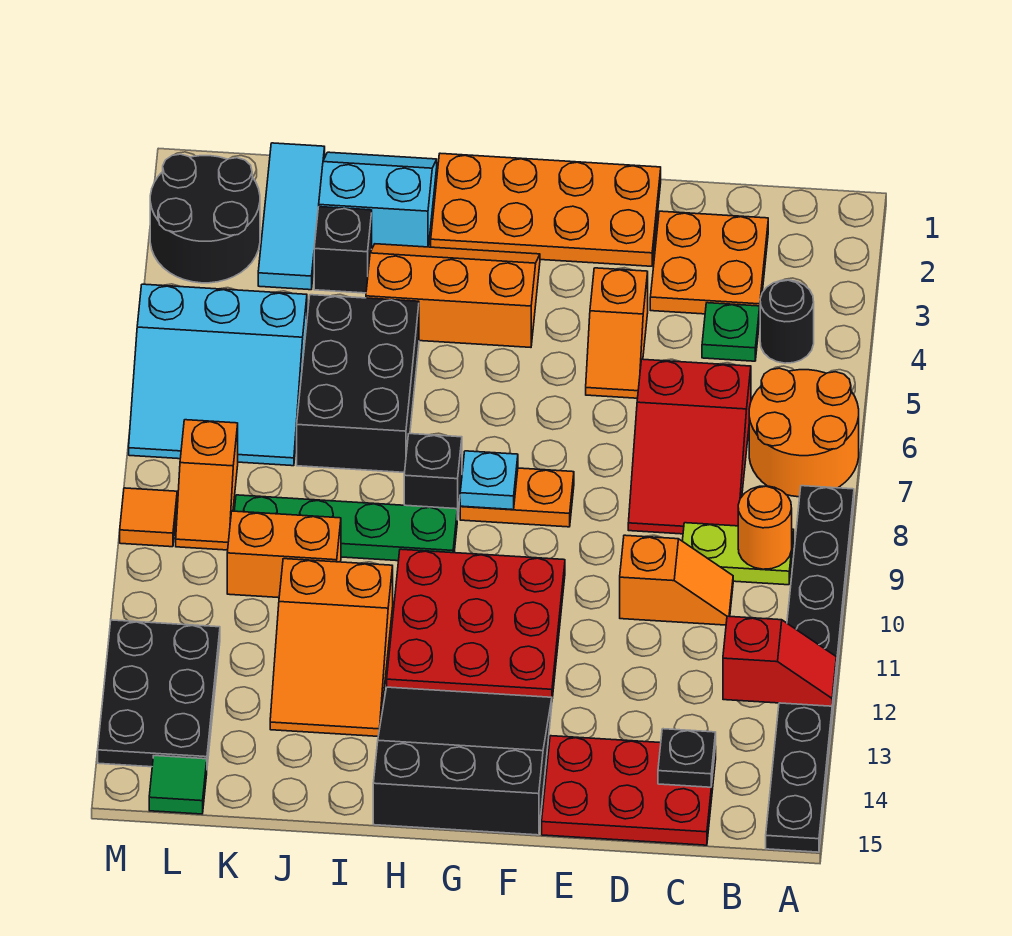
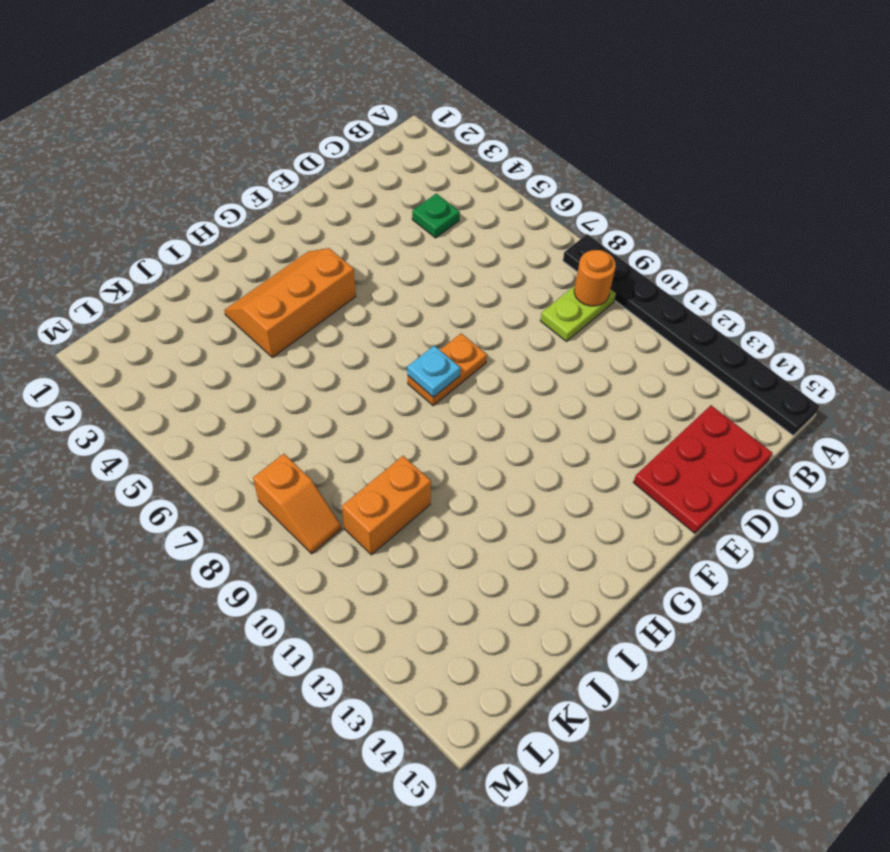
none -> orange round brick A6:B7 level 1
none -> black round brick B4 level 1
none -> orange plate C2:D3 level 1
none -> red slope C6:D8 level 1 top 6

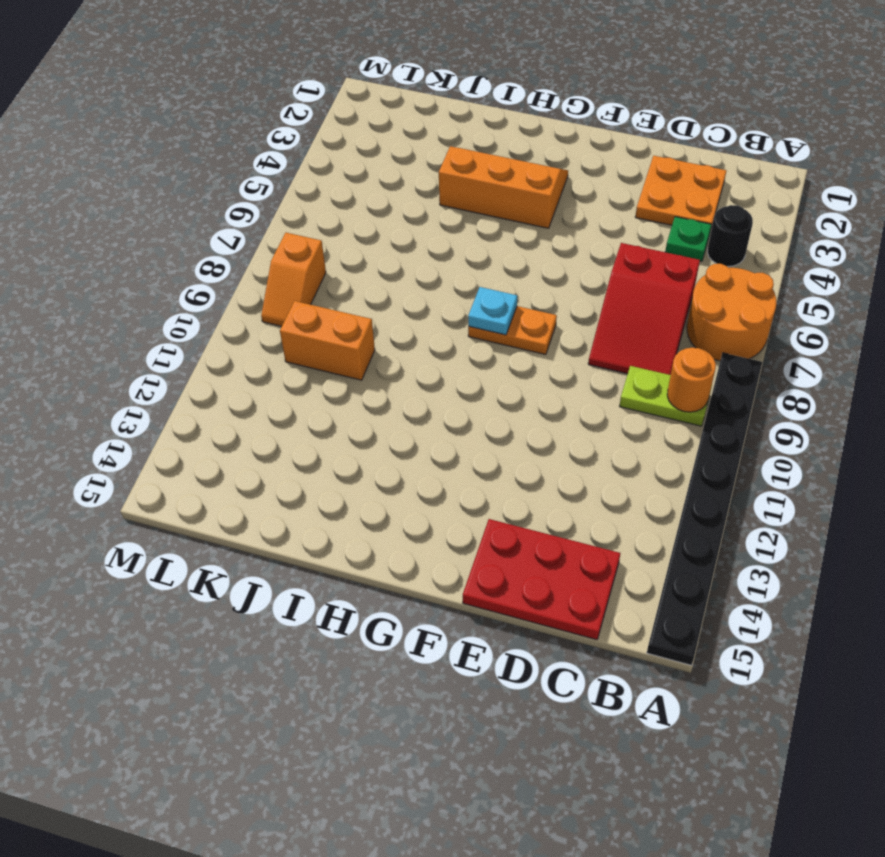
none -> orange slope C10:D10 level 1 top D
none -> orange plate E1:H2 level 1
none -> orange slope E4:E5 level 1 top 4
none -> red plate F10:H12 level 1

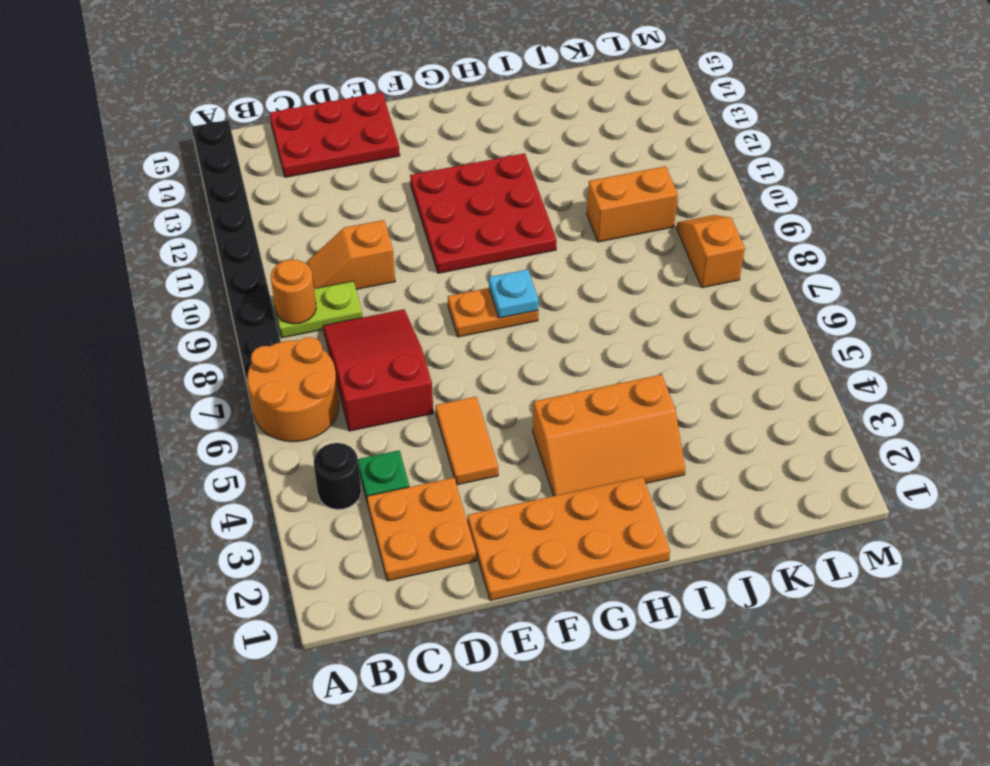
orange tile E4:E5 level 1 -> orange slope E4:E5 level 1 top 4
none -> black slope F13:H15 level 1 top 15
none -> black brick H8 level 1
none -> green plate H9:K9 level 1
none -> cyan slope I1:J2 level 1 top 2

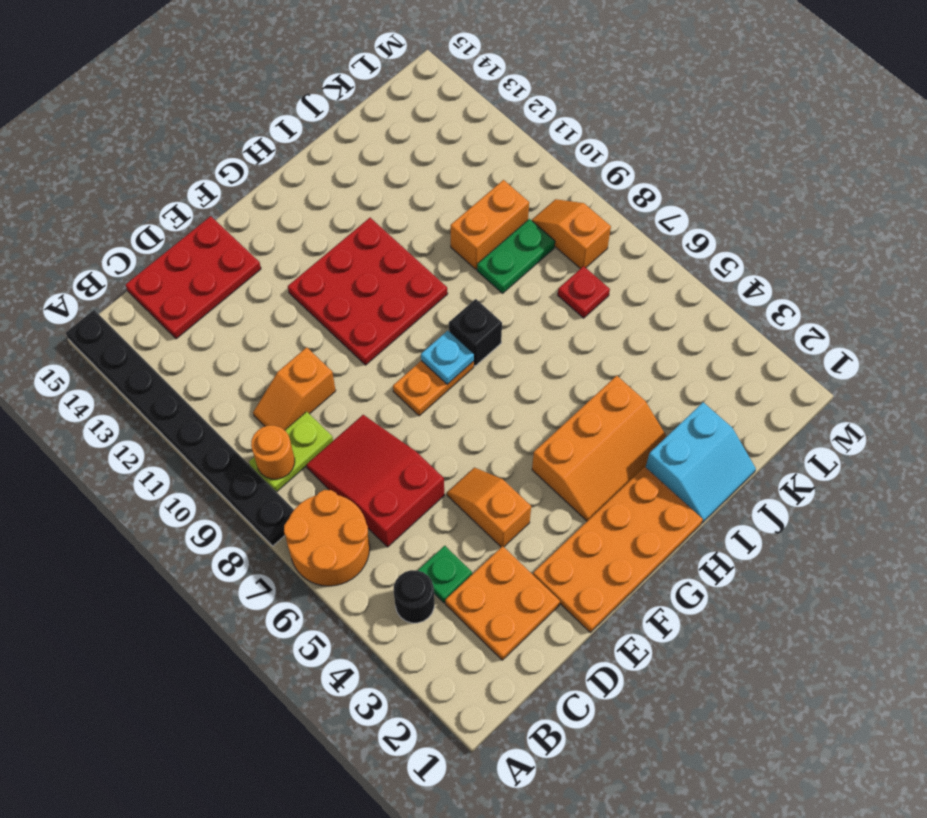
green plate J9:K9 level 1 -> green plate H9:K9 level 1
red plate K7 level 1 -> cyan slope K5:M7 level 1 top 5
none -> black slope F13:H15 level 1 top 15
none -> black brick I5:J7 level 1
none -> orange slope I11:J13 level 1 top 11
none -> black brick J3 level 1

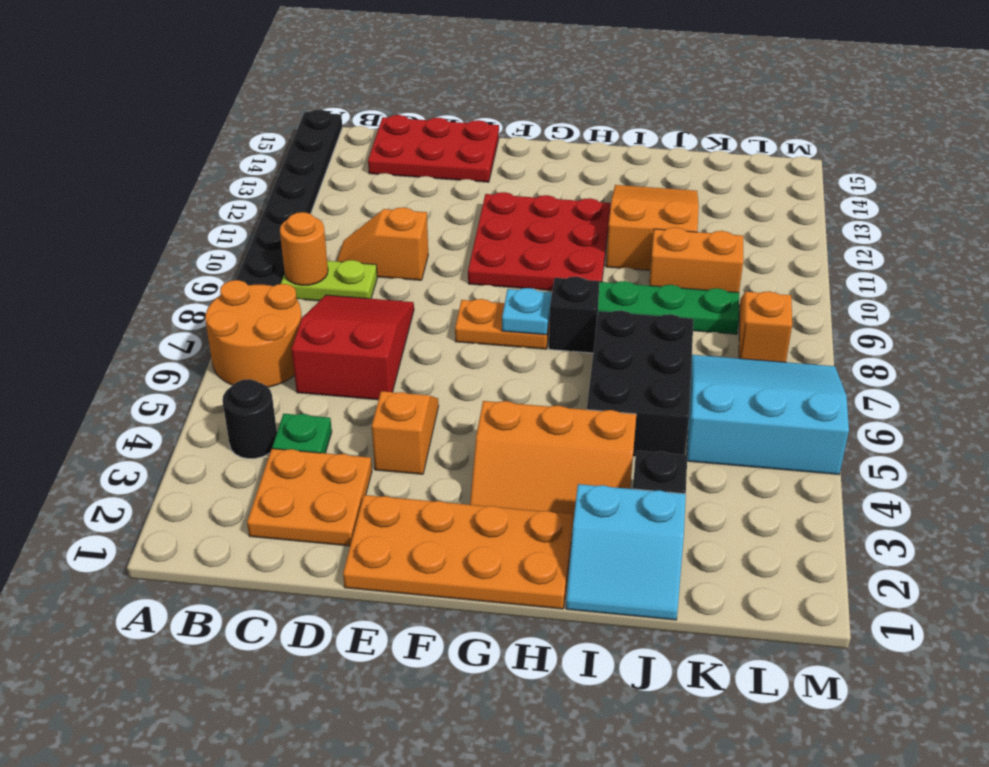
none -> black slope F13:H15 level 1 top 15
none -> cyan tile K1:K3 level 1
none -> black round brick L2:M3 level 1
none -> black plate L12:M14 level 1

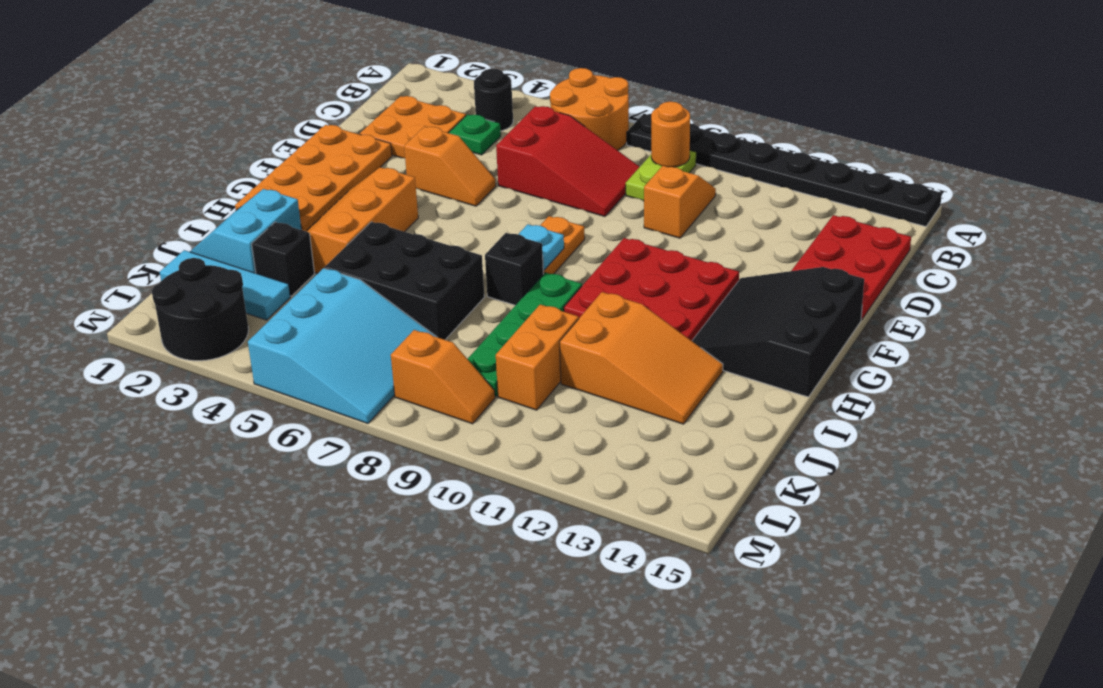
none -> black plate L12:M14 level 1
none -> green tile L15 level 1
none -> orange tile M9 level 1
none -> red slope A12:B12 level 2 top B

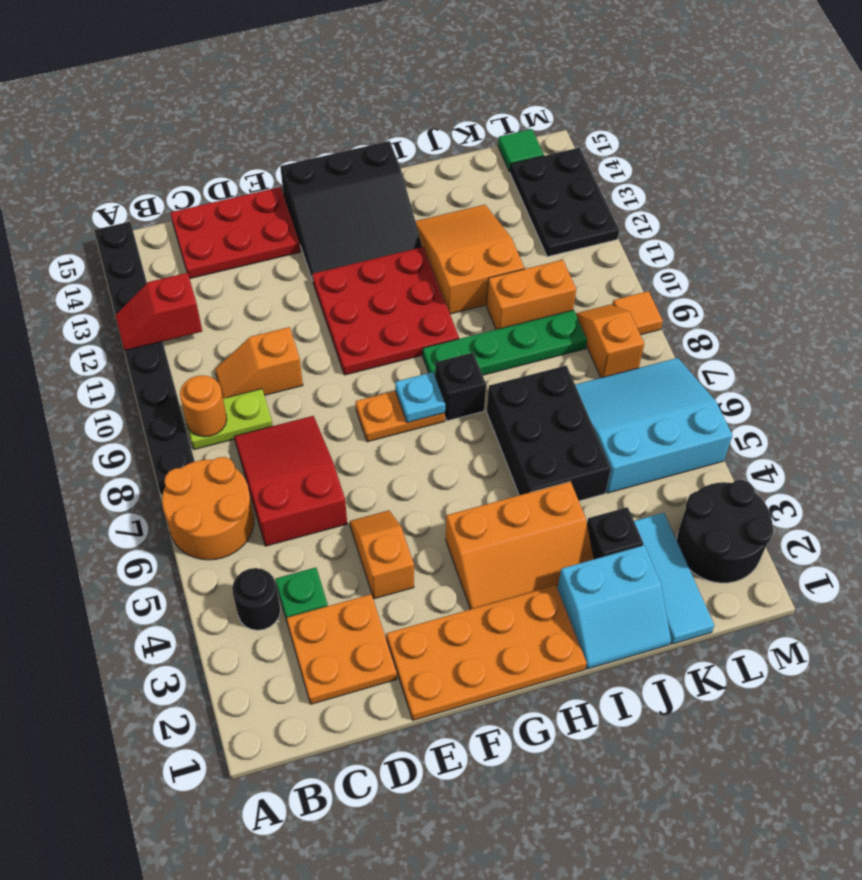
none -> black plate C14 level 2

